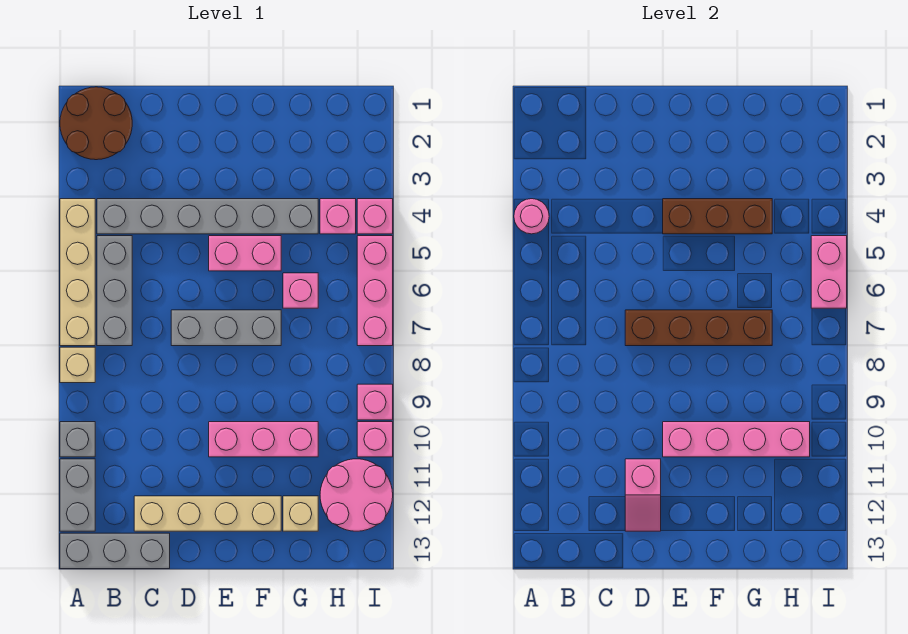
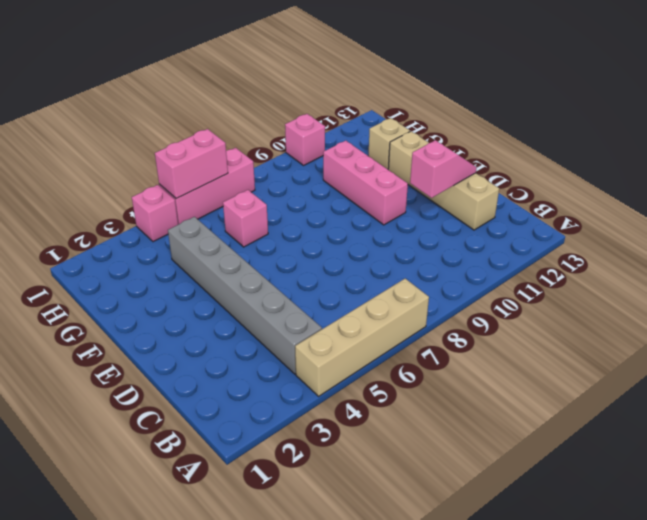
none -> brown round brick A1:B2 level 1
none -> tan brick A8 level 1
none -> grey brick A10 level 1

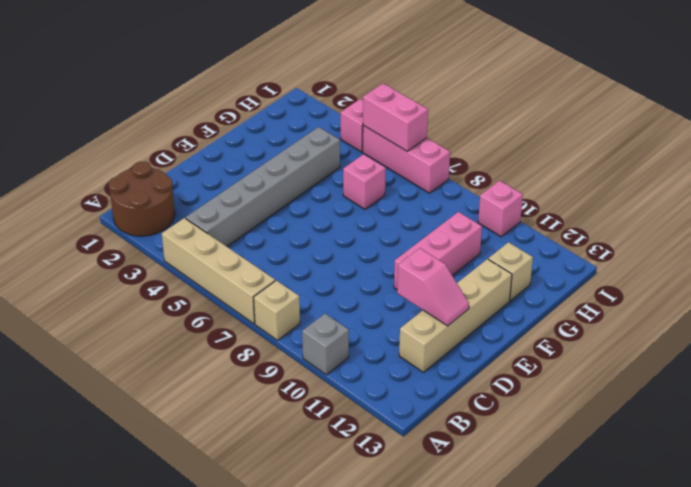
none -> grey brick A11:A12 level 1
none -> grey brick A13:C13 level 1
none -> grey brick B5:B7 level 1

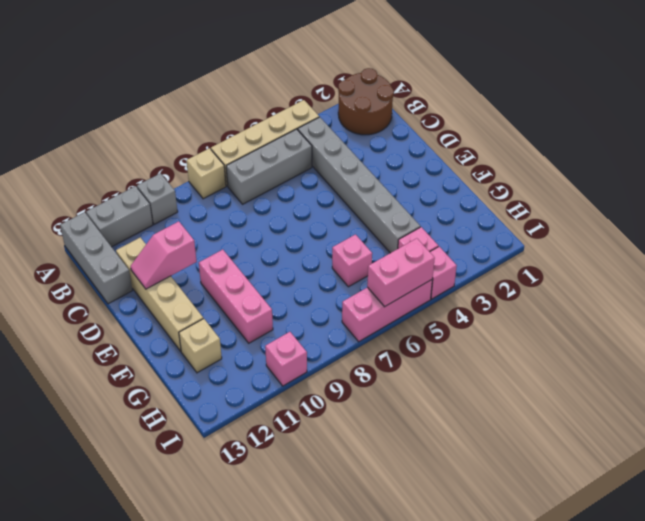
none -> grey brick D7:F7 level 1
none -> pink brick E5:F5 level 1
none -> pink round brick H11:I12 level 1

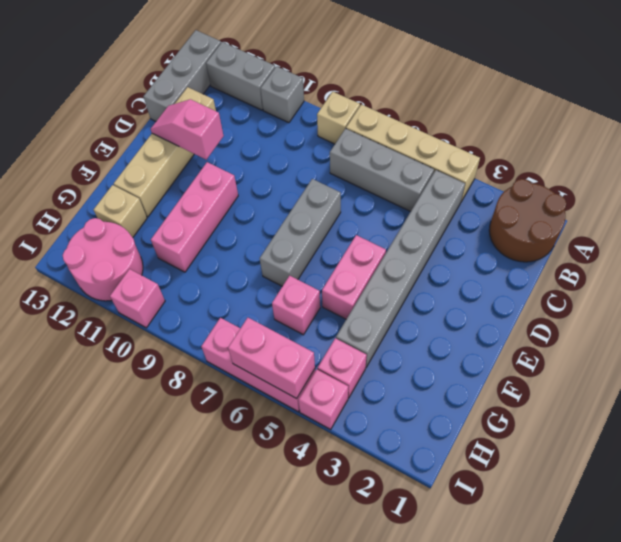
none -> pink brick I9 level 1
none -> pink round brick A4 level 2
none -> brown brick D7:G7 level 2

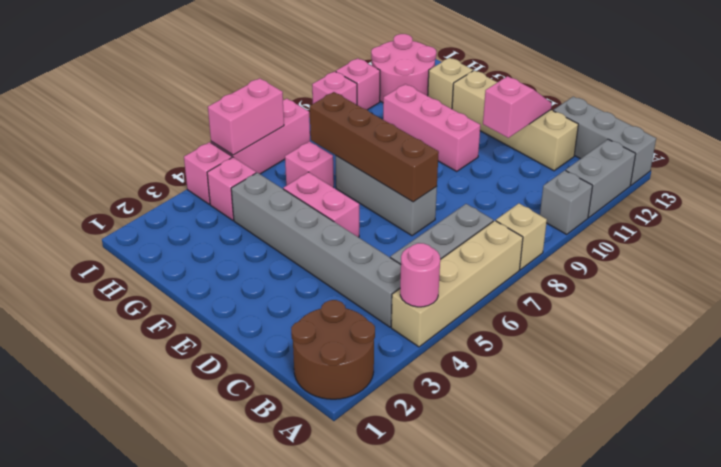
none -> brown brick E4:G4 level 2
none -> pink brick E10:H10 level 2

